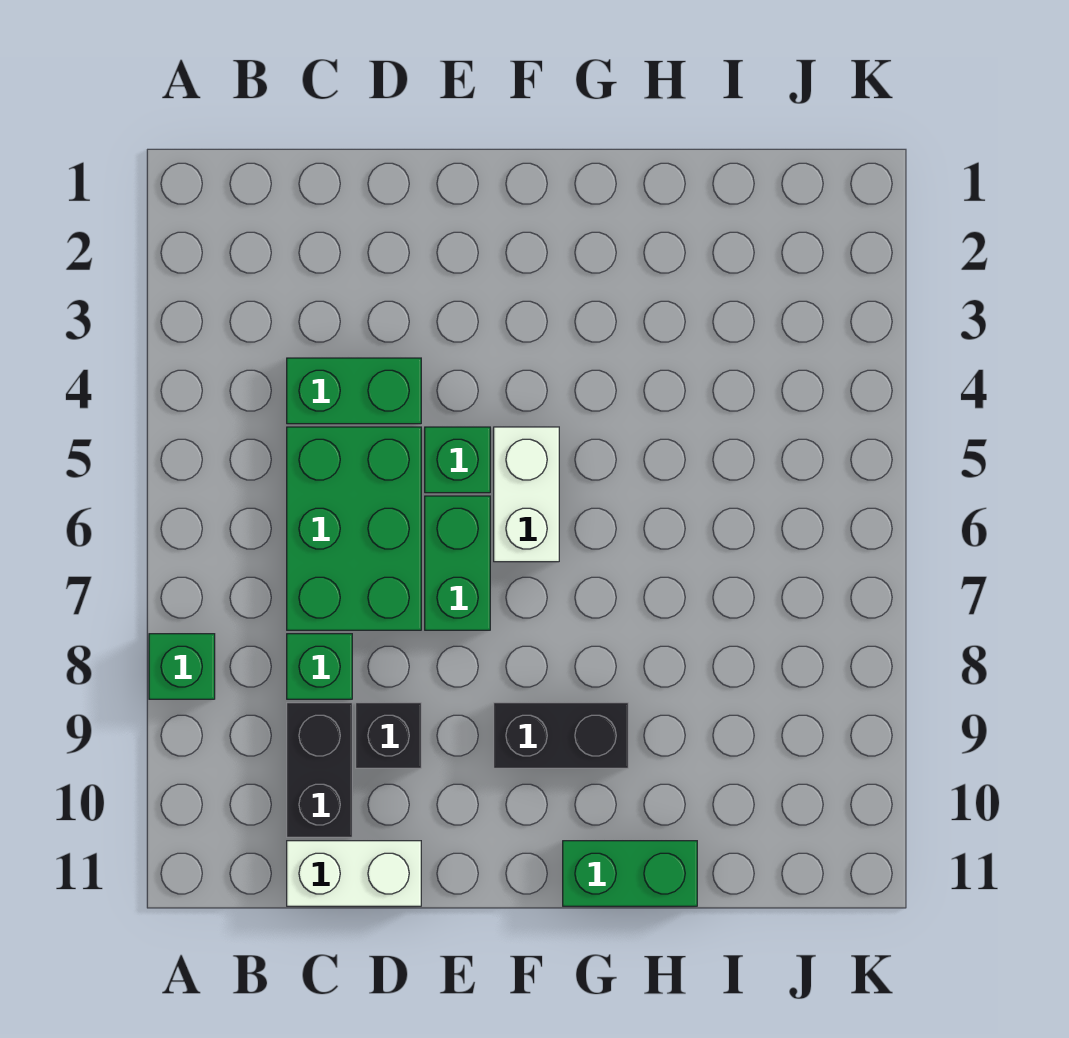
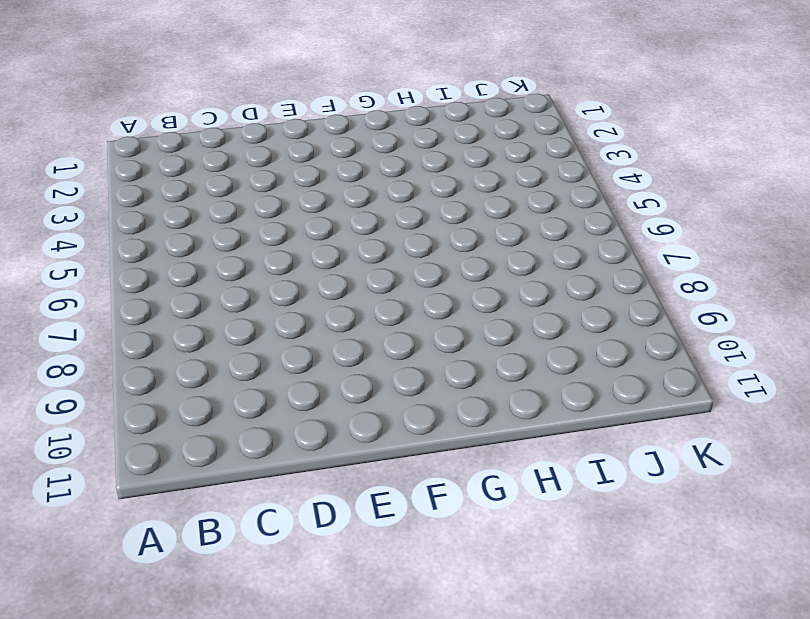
none -> green brick A8 level 1
none -> green brick C4:D4 level 1
none -> green brick C5:D7 level 1

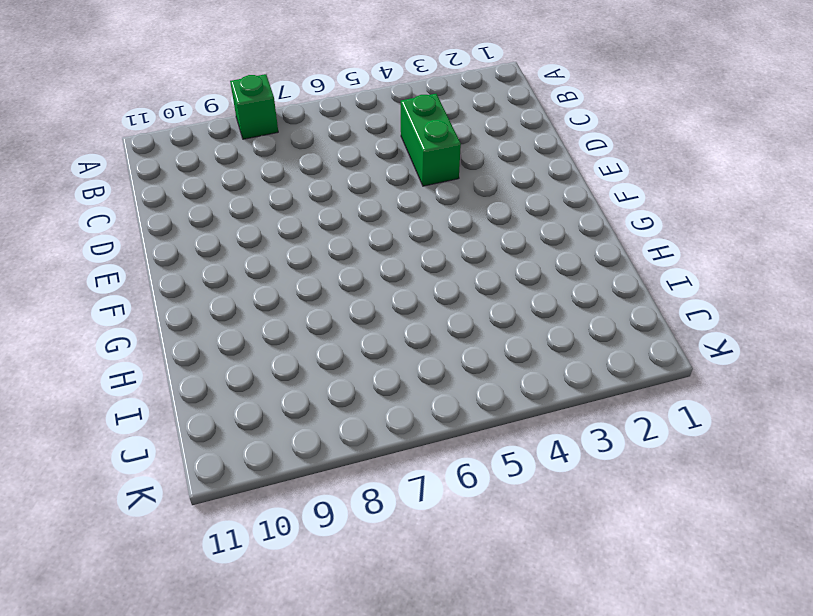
none -> green brick C5:D7 level 1
none -> green brick C8 level 1
none -> black brick C9:C10 level 1

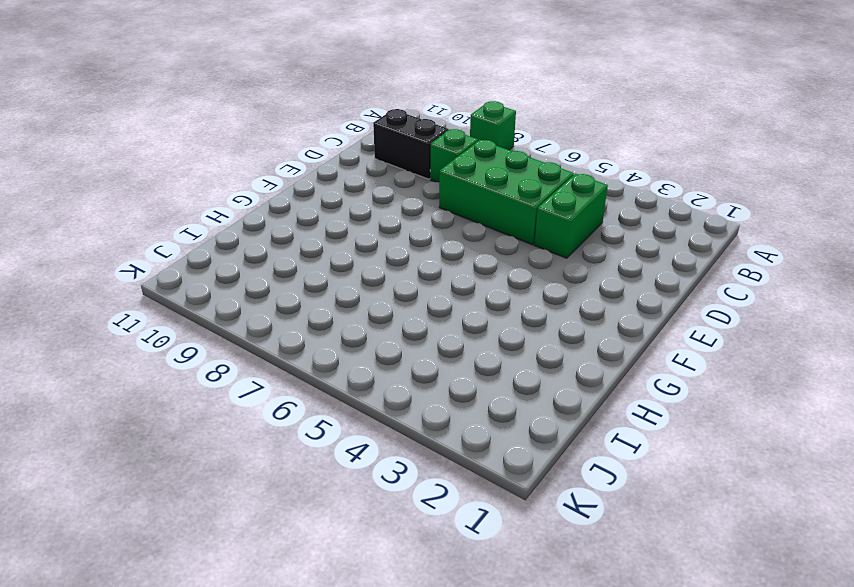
none -> white brick C11:D11 level 1
none -> black brick D9 level 1
none -> green brick E5 level 1

